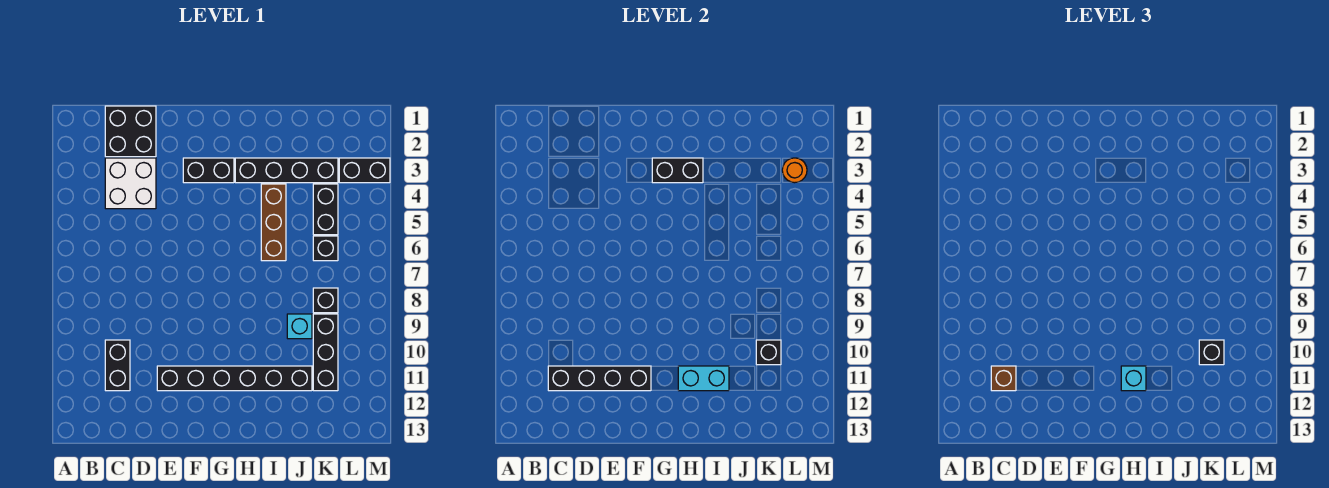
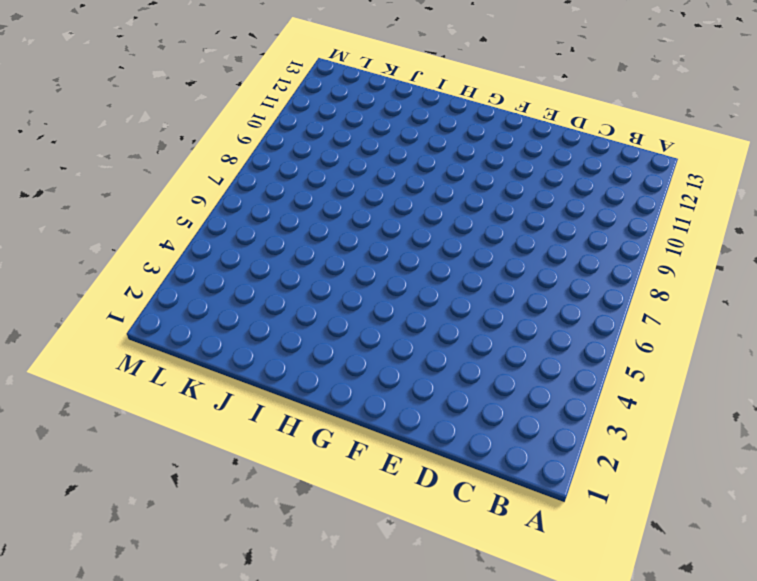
none -> black brick C1:D2 level 1
none -> white brick C3:D4 level 1
none -> black brick C10:C11 level 1

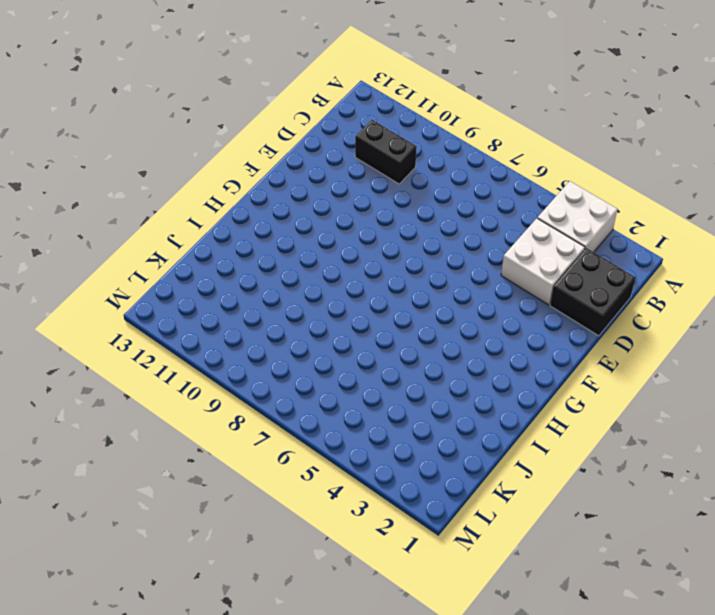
white brick A3:B4 level 1 -> none
none -> black brick E11:J11 level 1
none -> black brick F3:G3 level 1
none -> black brick H3:K3 level 1

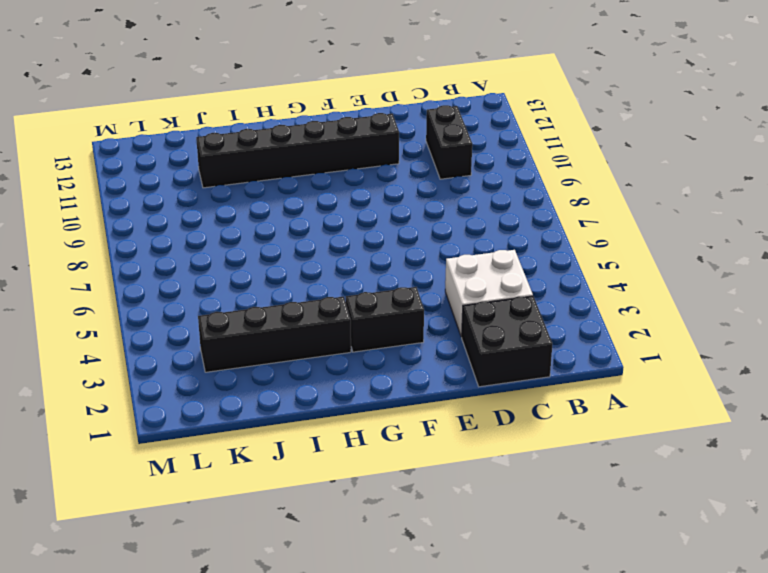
none -> brown brick I4:I6 level 1
none -> cyan brick J9 level 1
none -> black brick K4:K5 level 1

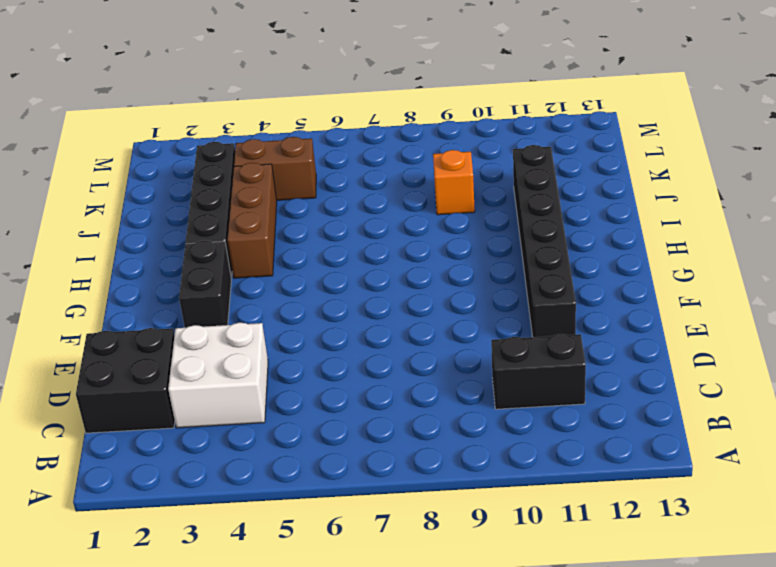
brown brick H4:J4 level 1 -> brown brick I4:I6 level 1
orange brick J9 level 1 -> cyan brick J9 level 1
brown brick K4:K5 level 1 -> black brick K4:K5 level 1
none -> black brick K6 level 1
none -> black brick K8 level 1
none -> black brick K9:K11 level 1

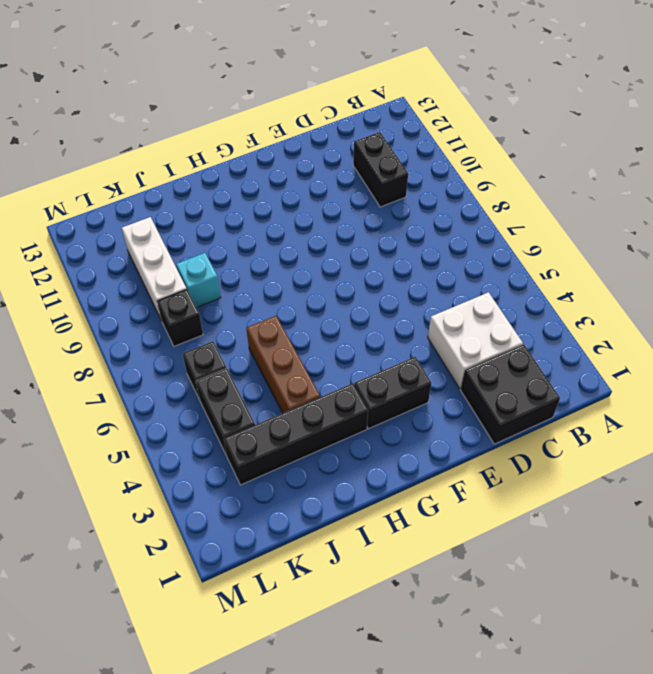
white brick K9:K11 level 1 -> black brick K9:K11 level 1
none -> black brick E11:J11 level 1
none -> black brick L3:M3 level 1
none -> black brick C11:F11 level 2

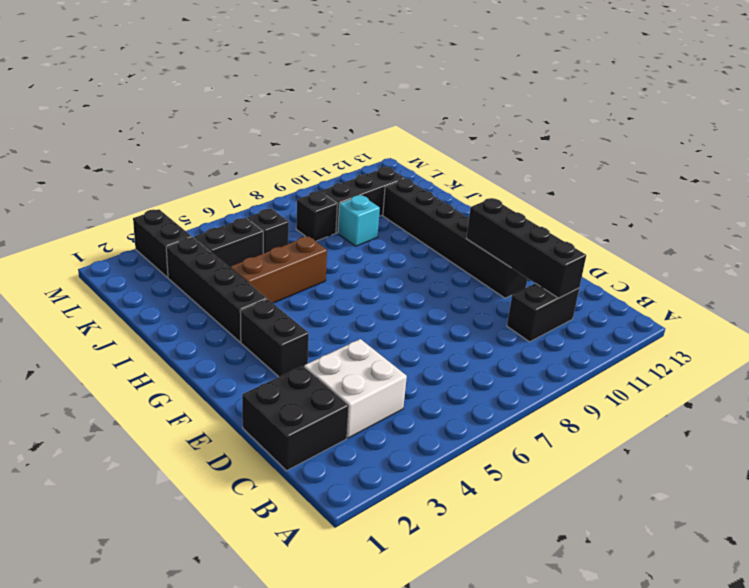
none -> black brick G3:H3 level 2
none -> cyan brick H11:I11 level 2
none -> black brick K10 level 2

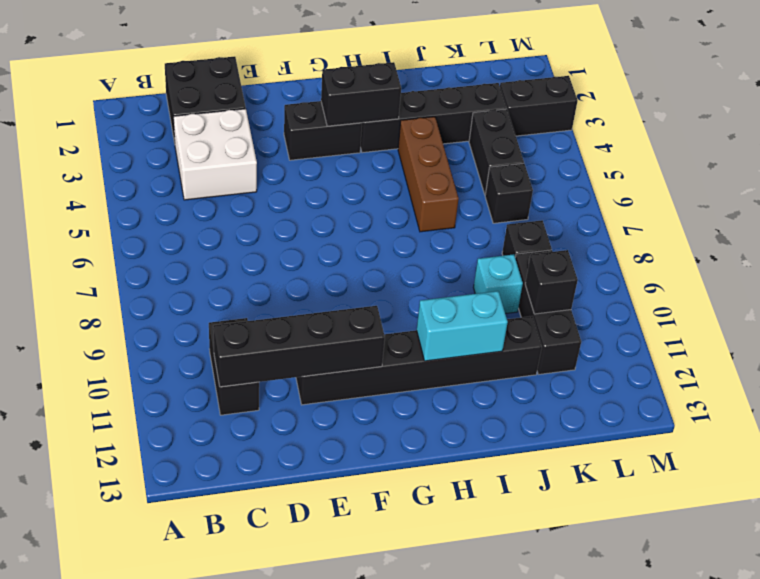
none -> orange round brick L3 level 2
none -> brown brick C11 level 3
none -> cyan brick H11 level 3

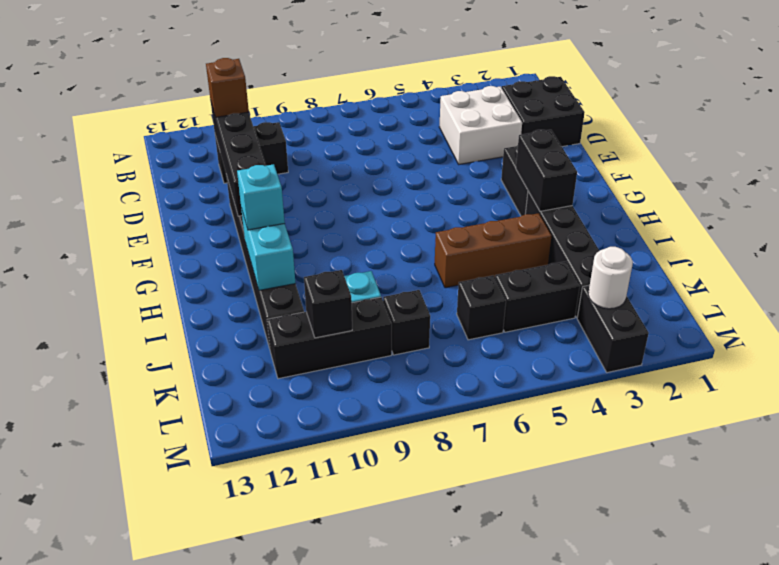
white round brick L3 level 2 -> orange round brick L3 level 2
none -> black brick K10 level 3

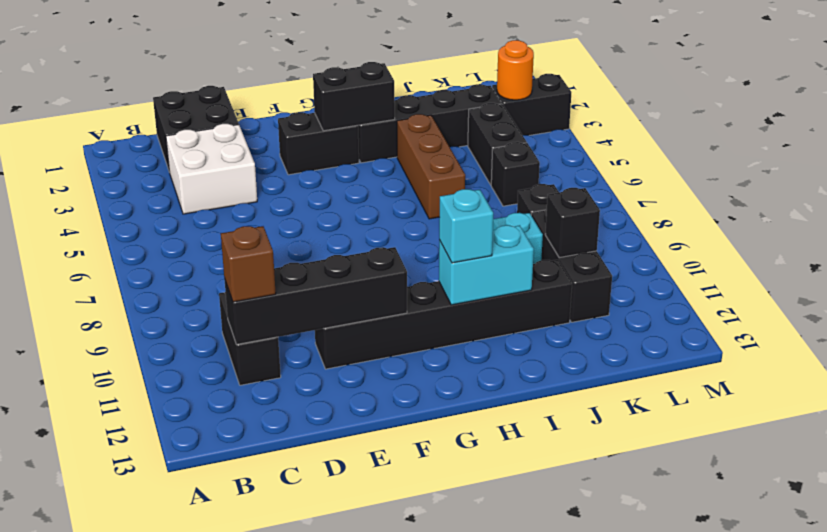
none -> black brick K10 level 3

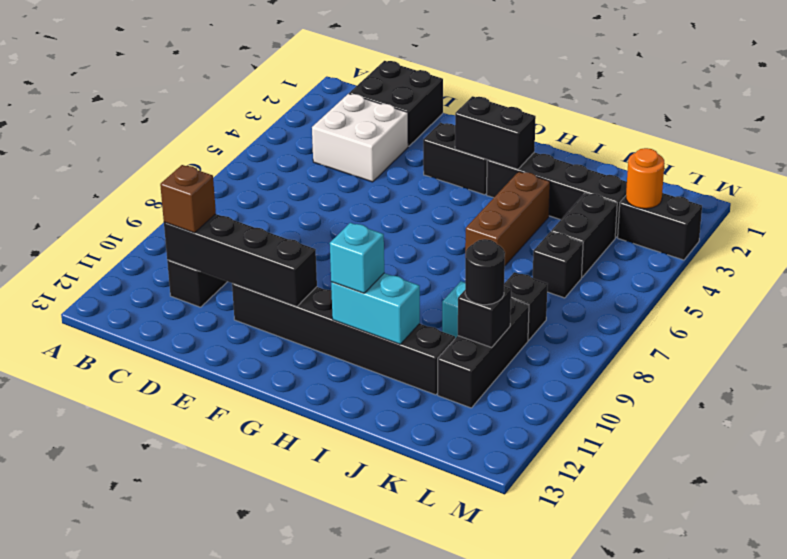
black round brick K10 level 3 -> black brick K10 level 3

